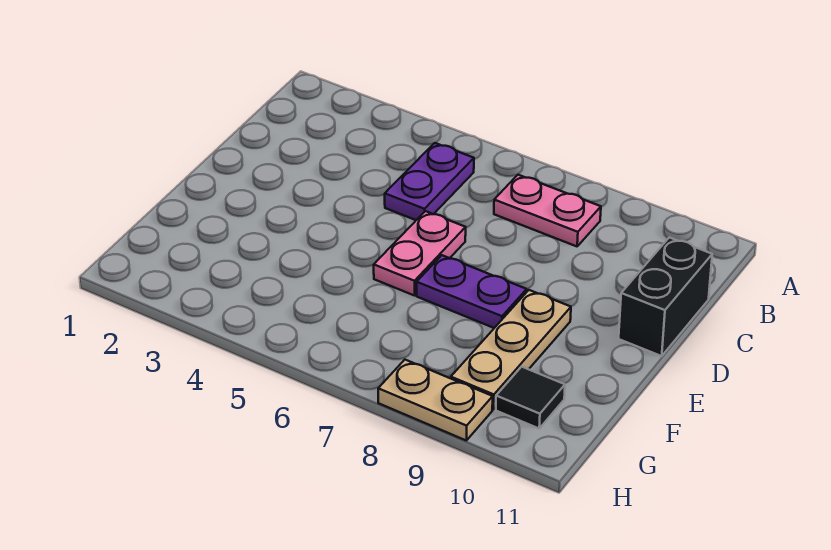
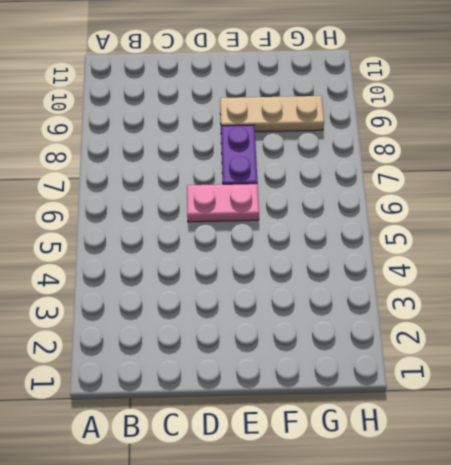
none -> purple plate B5:C5 level 1
none -> pink plate B7:B8 level 1

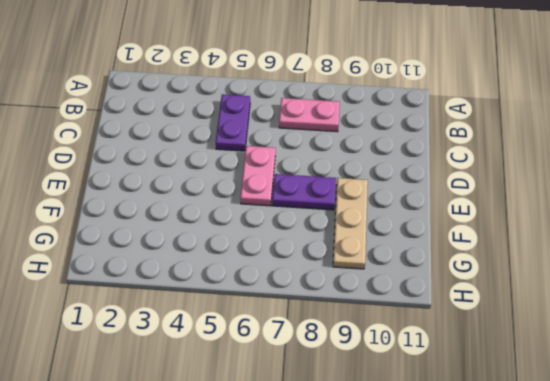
none -> black brick C11:D11 level 1
none -> black tile G10 level 1

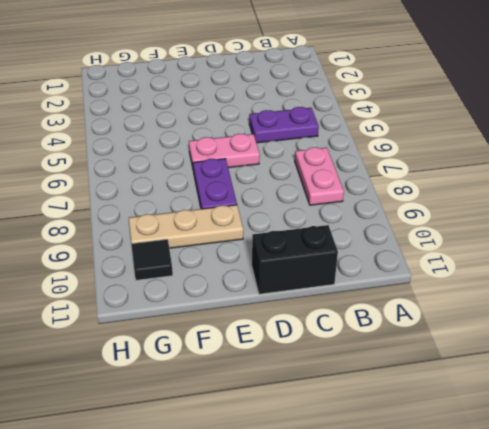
none -> tan plate H8:H9 level 1

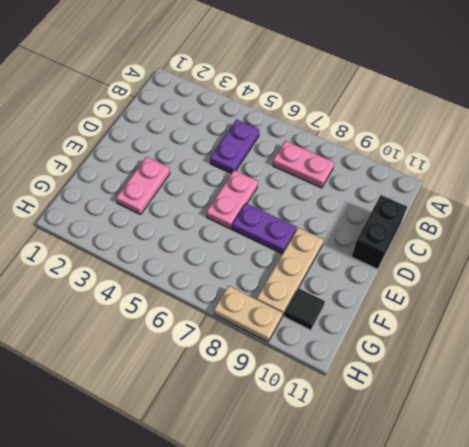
pink plate E3:F3 level 1 -> none

